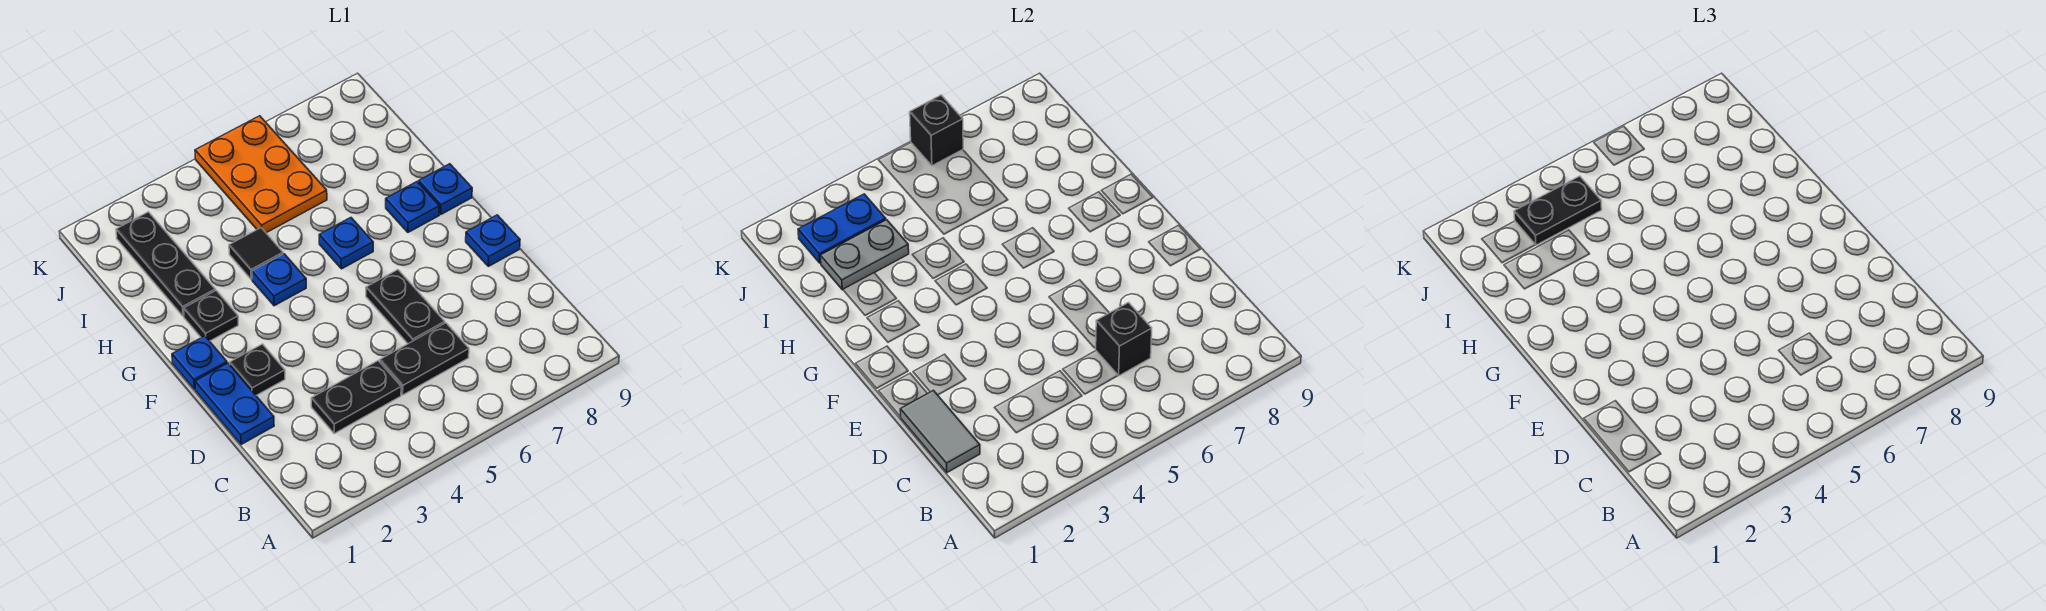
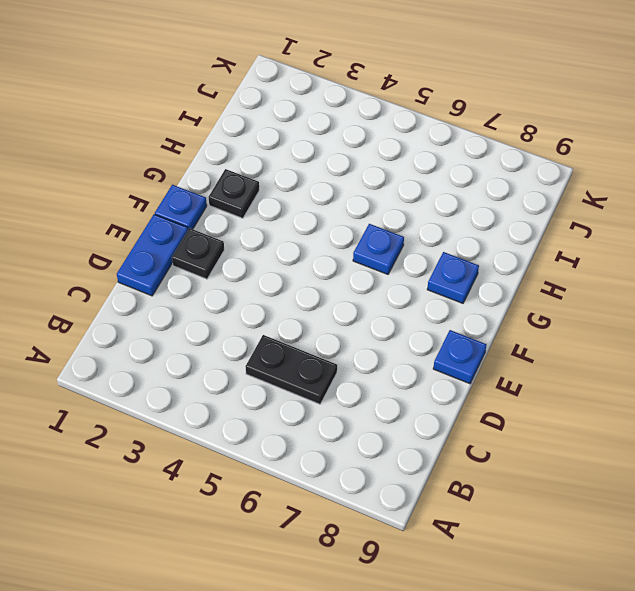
none -> black plate C3:C4 level 1
none -> black plate D6:E6 level 1
none -> blue plate G4 level 1

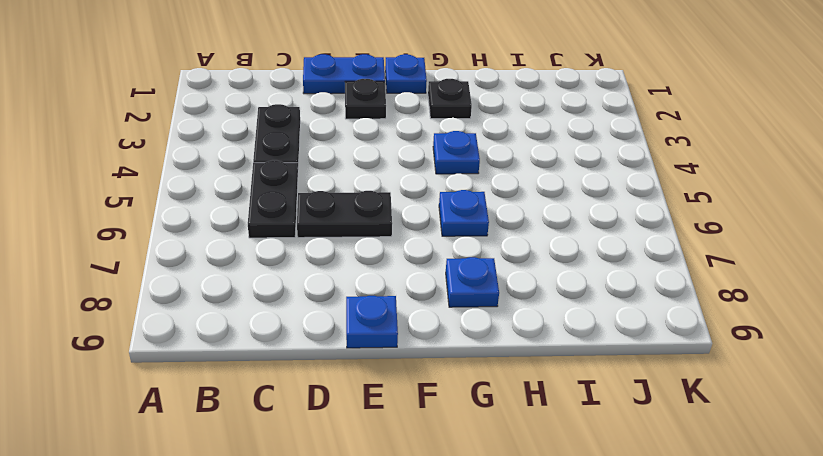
none -> blue plate G9 level 1
none -> black plate H2:J2 level 1
none -> black tile H4 level 1

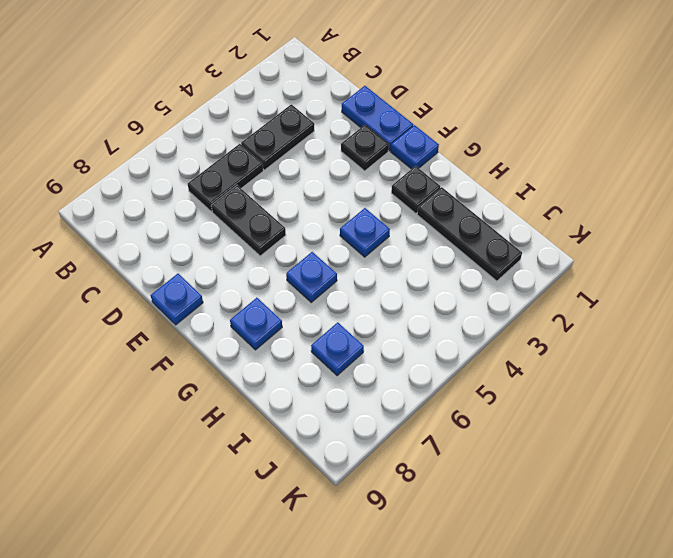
blue plate I7 level 1 -> blue plate G9 level 1
none -> black tile H4 level 1
none -> orange plate I5:K6 level 1
none -> grey tile C1:D1 level 2

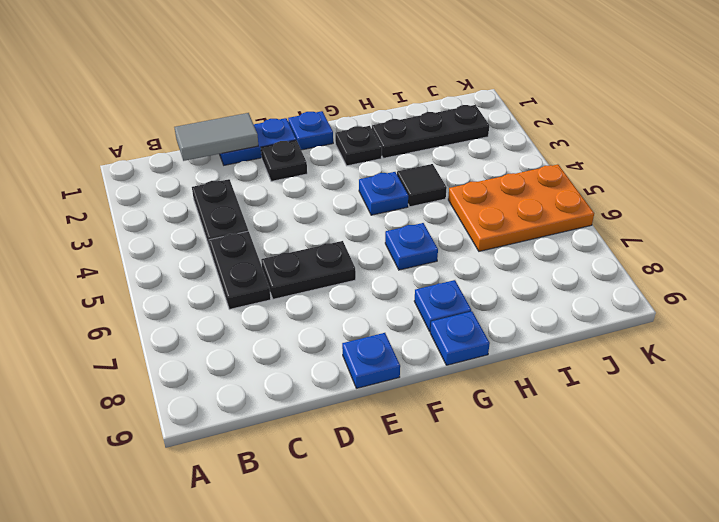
none -> black brick C6 level 2
none -> grey plate I2:I3 level 2
none -> blue plate J2:J3 level 2

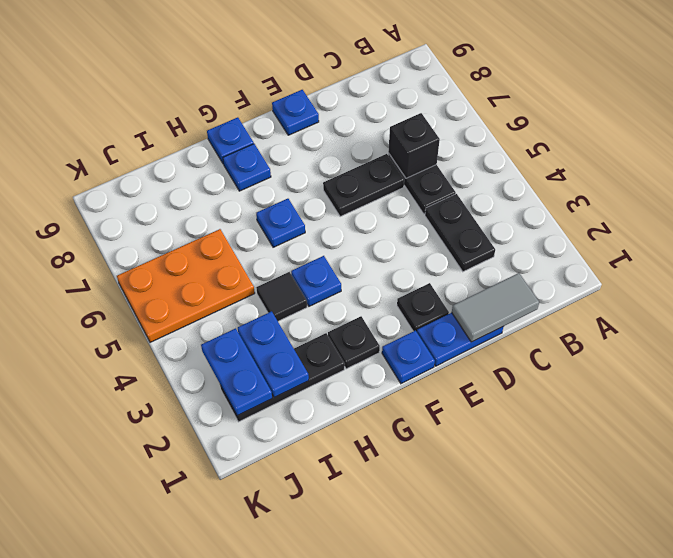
blue plate I2:I3 level 2 -> grey plate I2:I3 level 2
none -> black brick K6 level 2
none -> black plate J3:J4 level 3

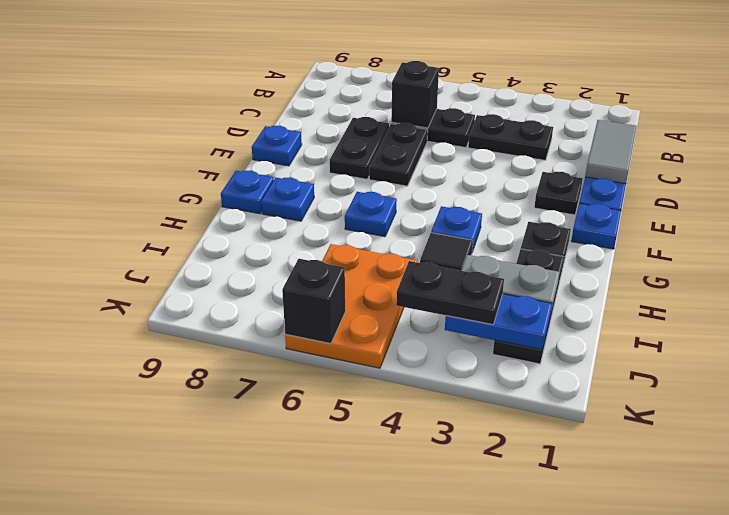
black plate D7:E7 level 1 -> none

